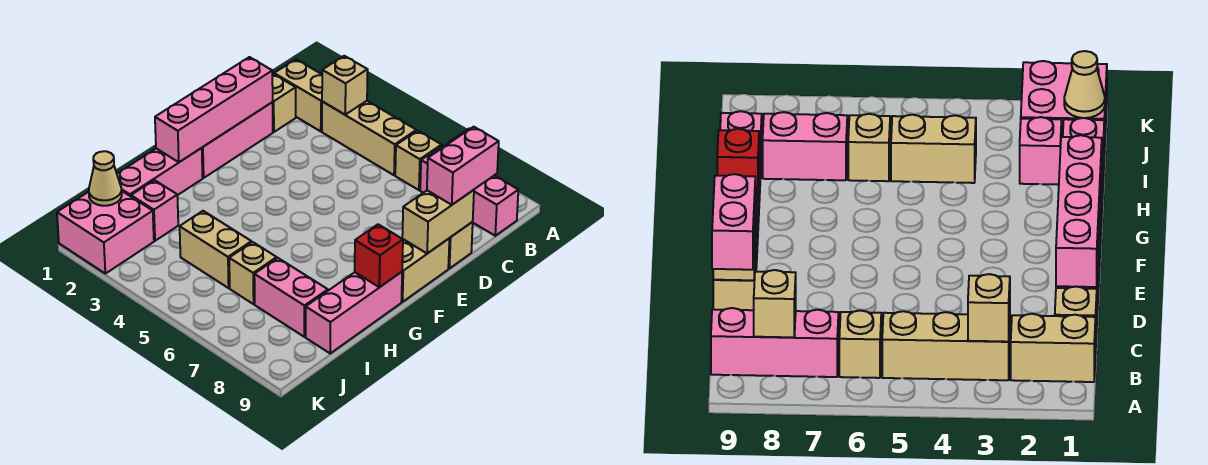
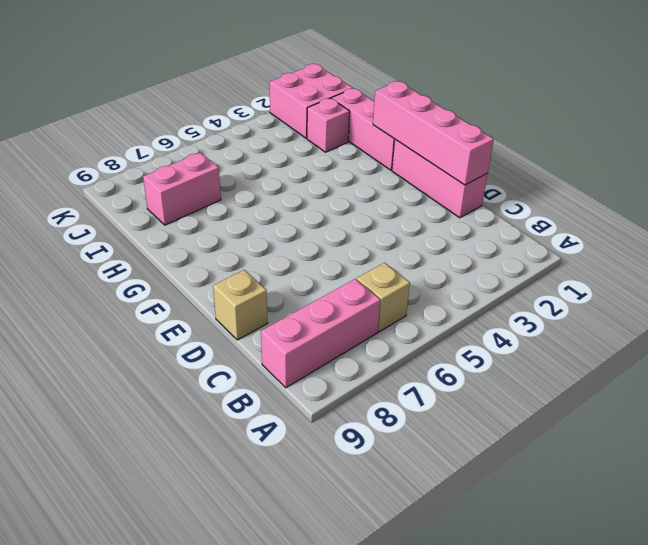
none -> tan brick B1:B2 level 1
none -> tan brick B3:B5 level 1
none -> tan brick C1 level 1

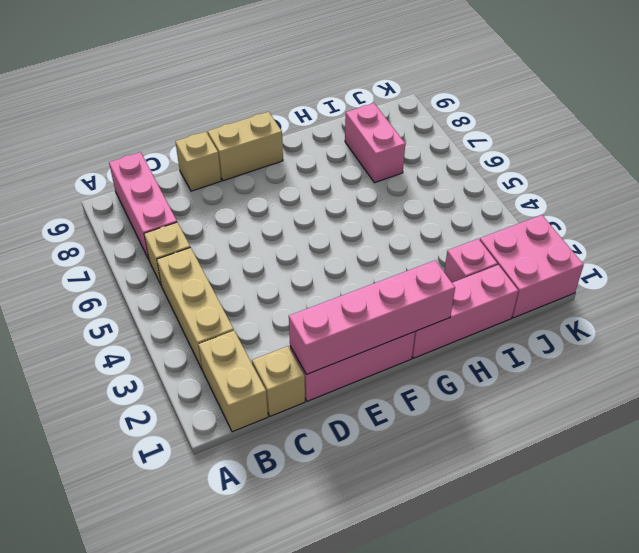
none -> pink brick G9:I9 level 1
none -> tan brick I4:I5 level 1
none -> tan brick I6 level 1

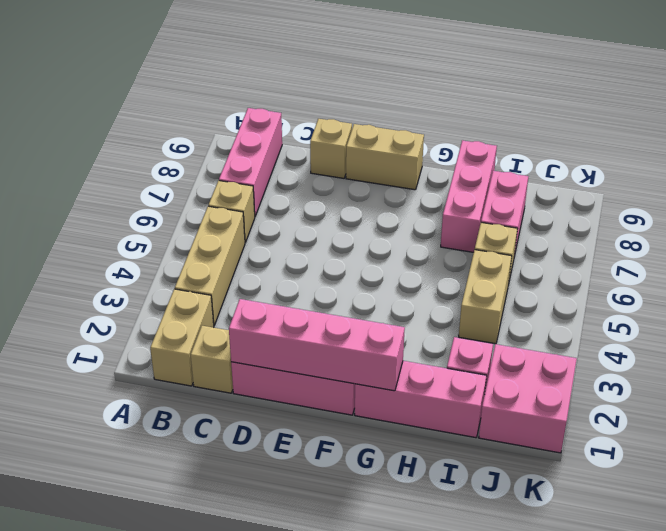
pink brick H7:H9 level 1 -> pink brick G9:I9 level 1
none -> tan brick B3 level 2
none -> tan brick B8 level 2
none -> tan brick D9:E9 level 2

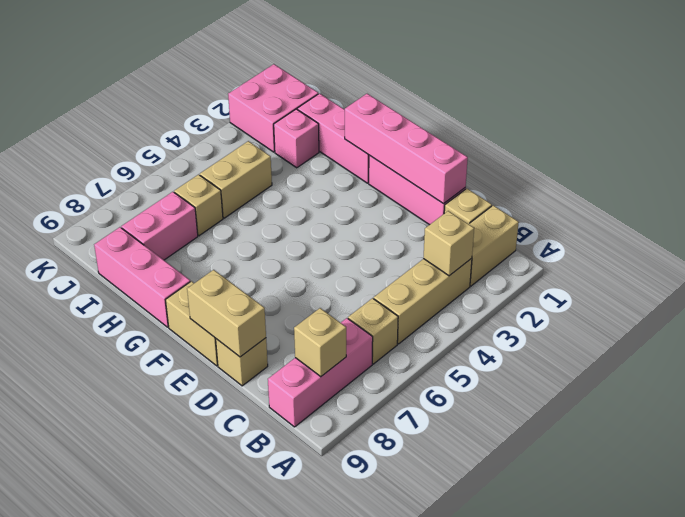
none -> red brick G9 level 2
none -> tan cone J1 level 2
none -> pink brick C9:D9 level 3

